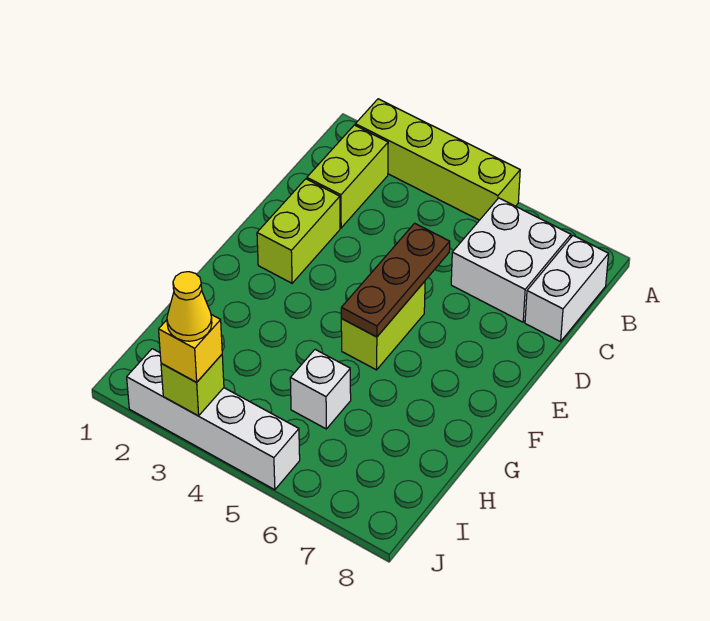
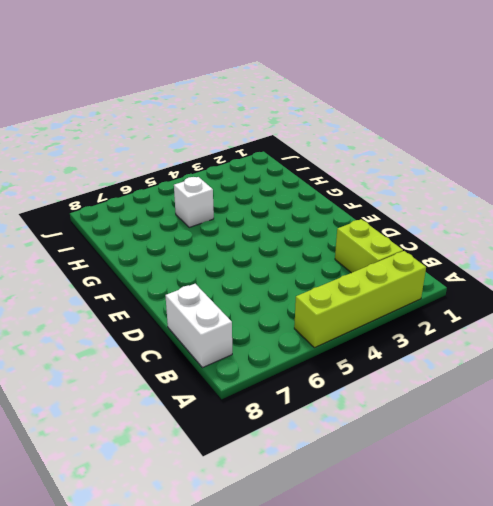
none -> white brick B6:C7 level 1
none -> lime brick D2:E2 level 1
none -> lime brick E5:F5 level 1

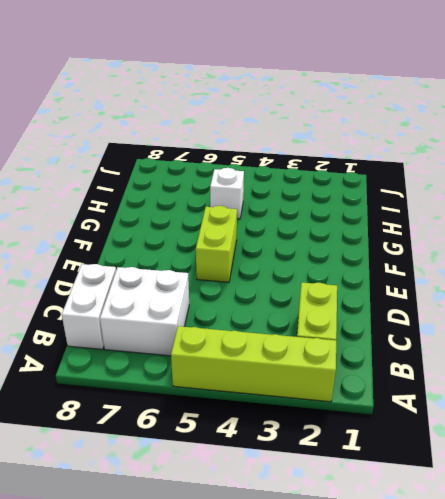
none -> lime brick D2:E2 level 1
none -> white brick J2:J5 level 1
none -> brown plate D5:F5 level 2

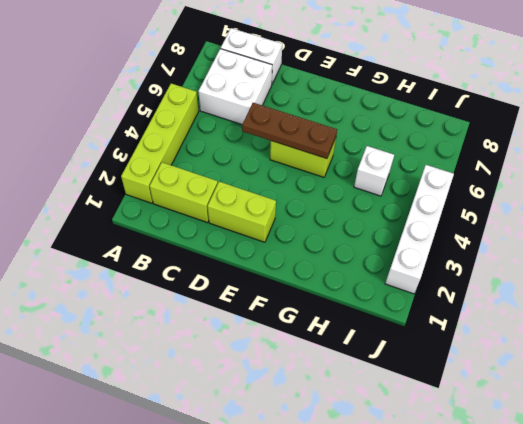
none -> lime brick J3 level 2
none -> yellow brick J3 level 3
none -> yellow cone J3 level 4

